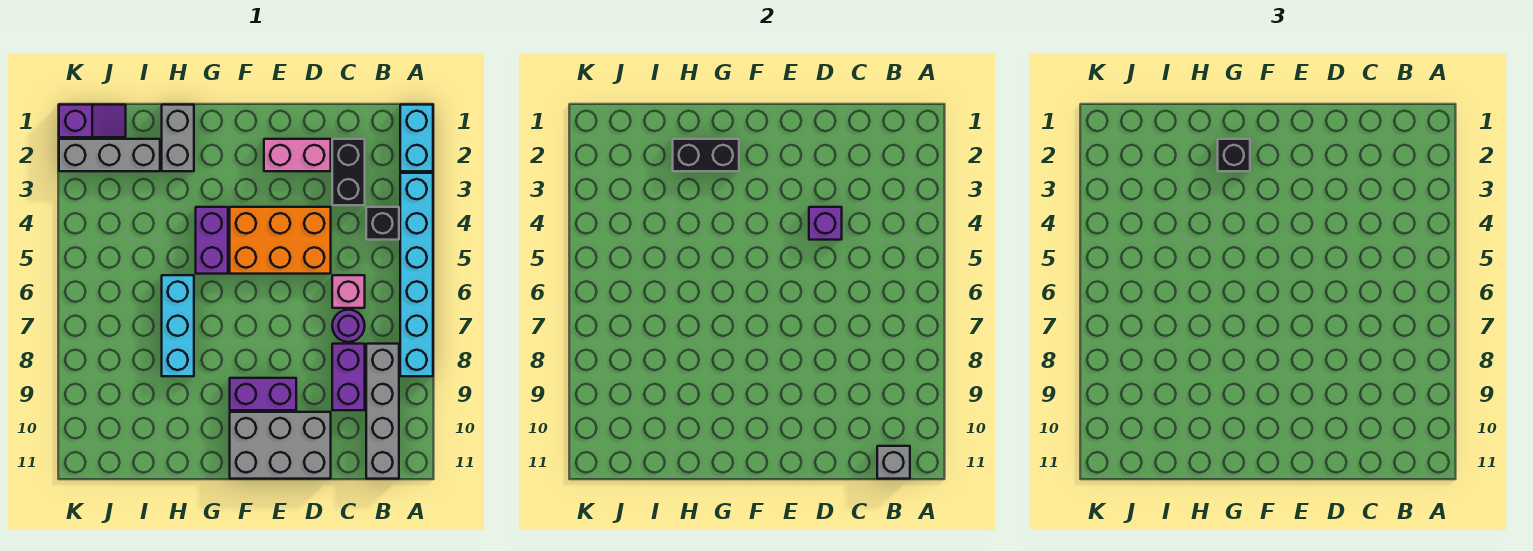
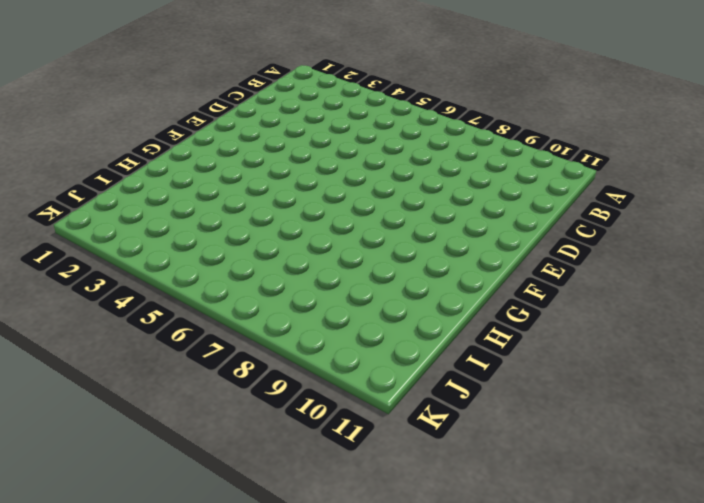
none -> cyan brick A1:A2 level 1
none -> cyan brick A3:A8 level 1
none -> black brick B4 level 1

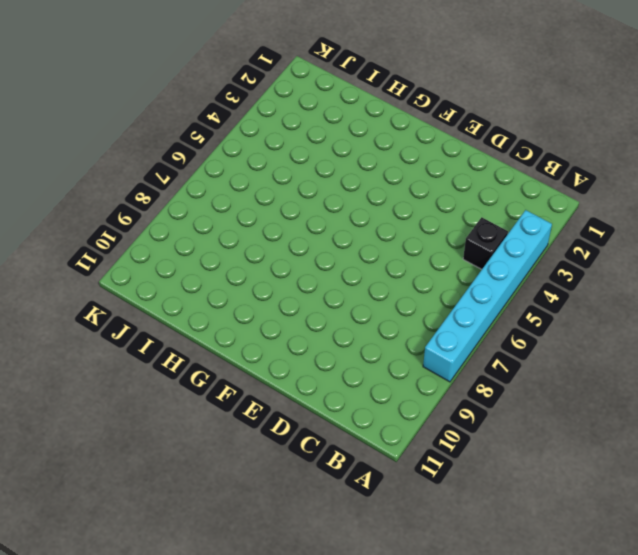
none -> cyan brick A1:A2 level 1
none -> grey brick B8:B11 level 1
none -> black brick C2:C3 level 1

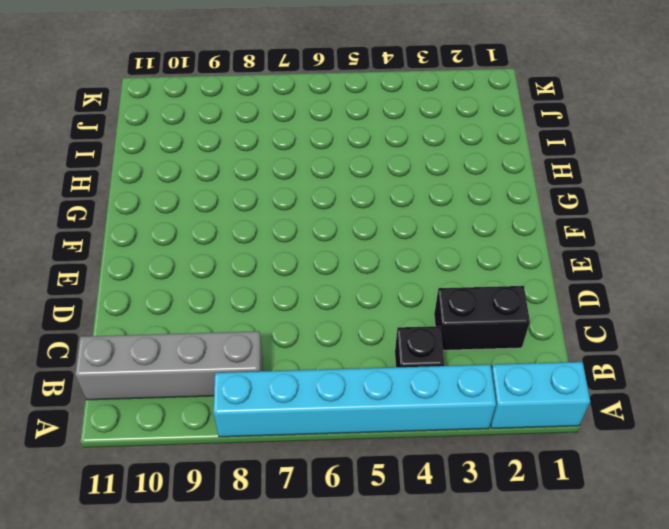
none -> pink brick C6 level 1
none -> purple round brick C7 level 1
none -> purple brick C8:C9 level 1

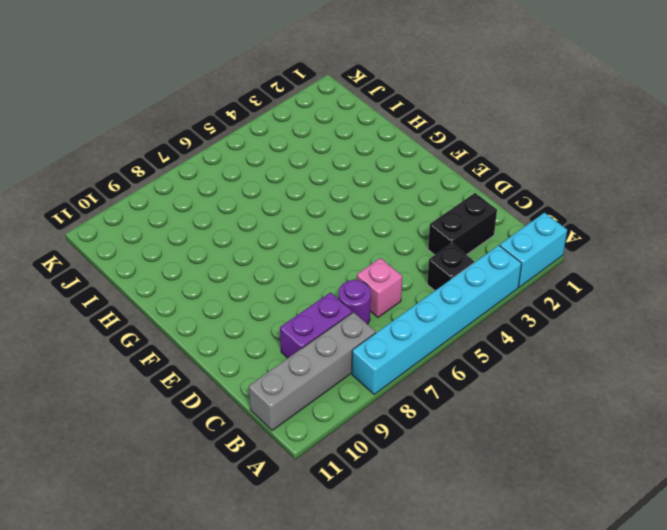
none -> pink brick D2:E2 level 1
none -> orange brick D4:F5 level 1
none -> grey brick D10:F11 level 1

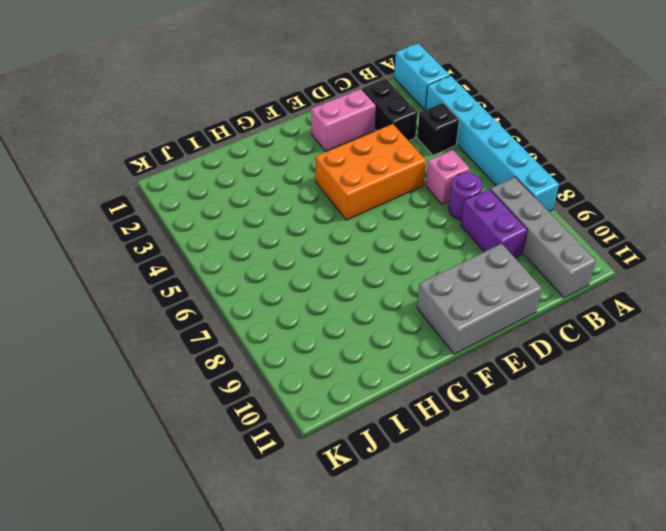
none -> purple brick E9:F9 level 1
none -> purple brick G4:G5 level 1
none -> grey brick H1:H2 level 1

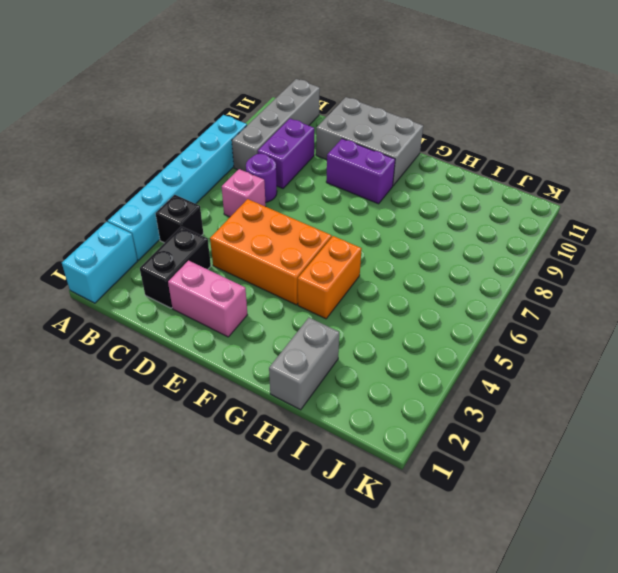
orange brick G4:G5 level 1 -> purple brick G4:G5 level 1
none -> cyan brick H6:H8 level 1
none -> grey brick I2:K2 level 1
none -> purple slope J1:K1 level 1 top K

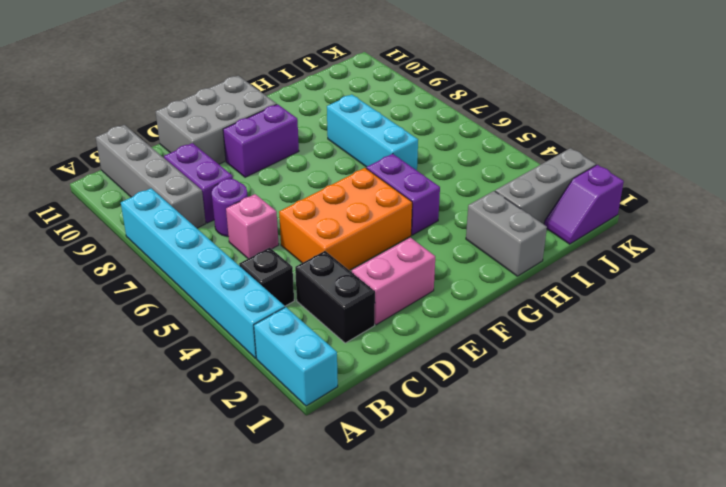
none -> grey brick B11 level 2
none -> purple brick D4 level 2
none -> black brick G2:H2 level 2

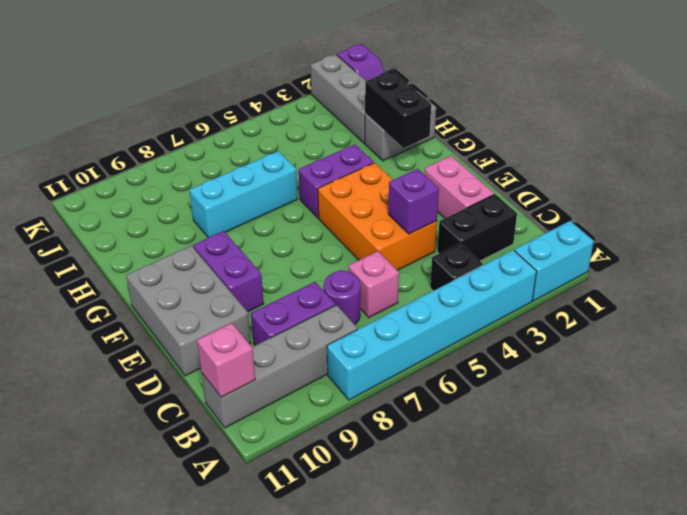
pink brick B11 level 2 -> grey brick B11 level 2
none -> black brick G2 level 3

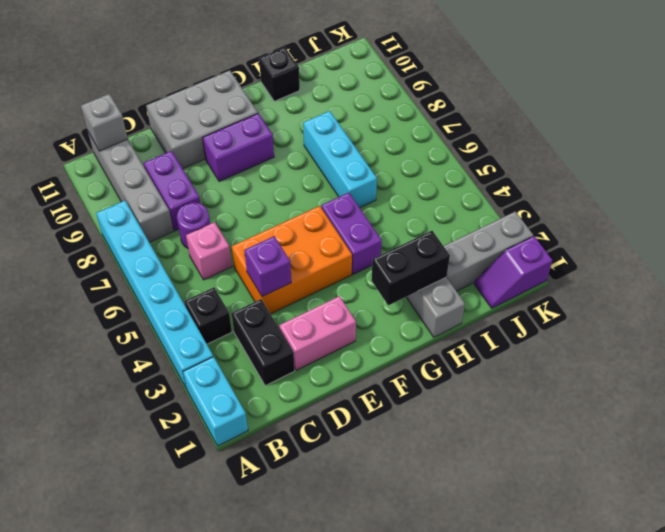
black brick H11 level 1 -> black brick G2 level 3

